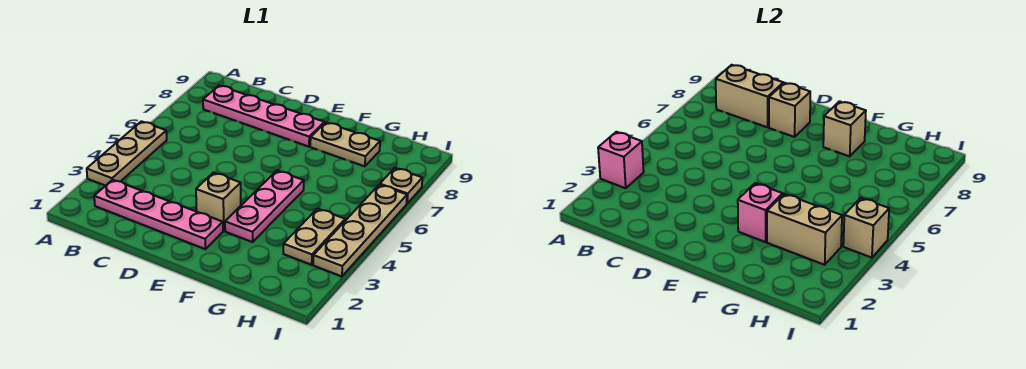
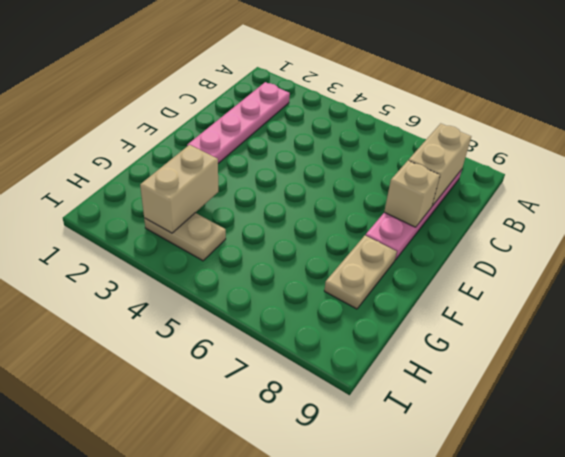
none -> tan plate A3:A5 level 1
none -> tan brick E3 level 1
none -> pink plate F3:F5 level 1

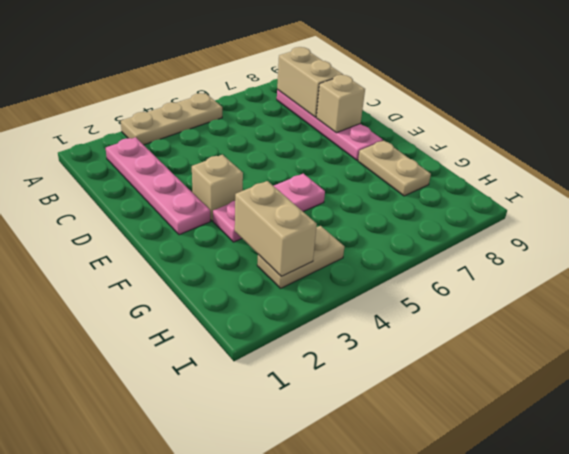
none -> tan plate I3:I6 level 1
none -> tan plate I7 level 1
none -> pink brick A3 level 2

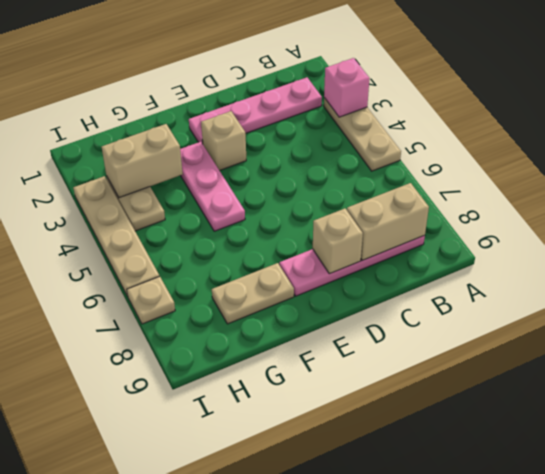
none -> pink brick F3 level 2
none -> tan brick F8 level 2
none -> tan brick I4 level 2

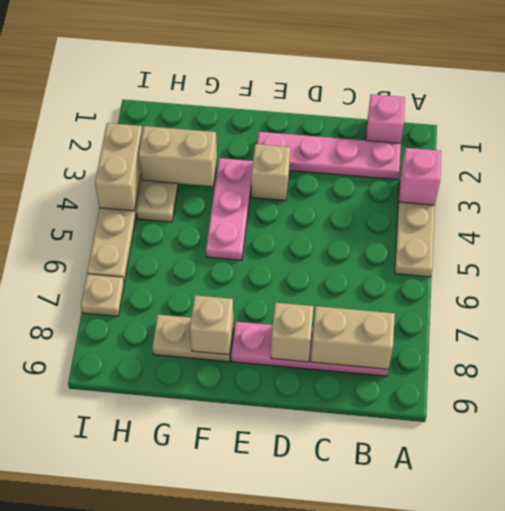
pink brick B1 level 1 -> pink brick F3 level 2
tan brick I3:I4 level 2 -> tan brick I4 level 2

